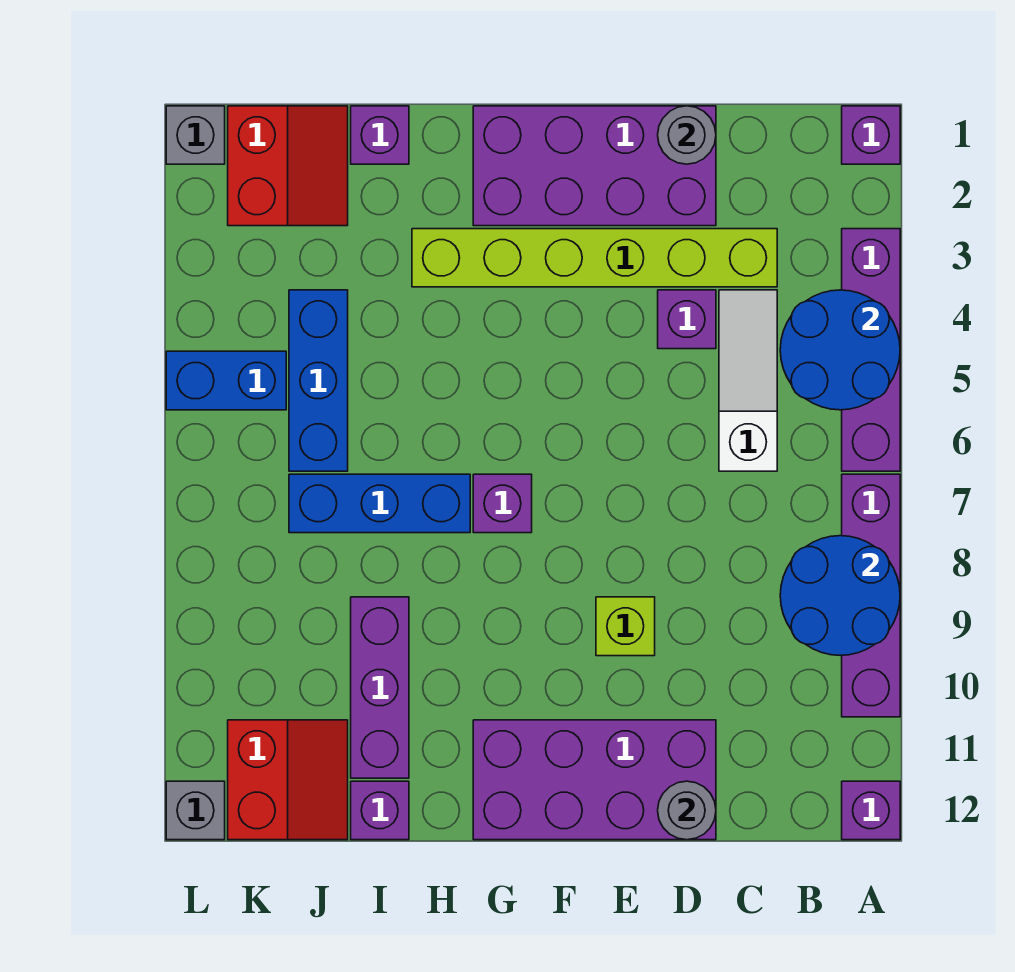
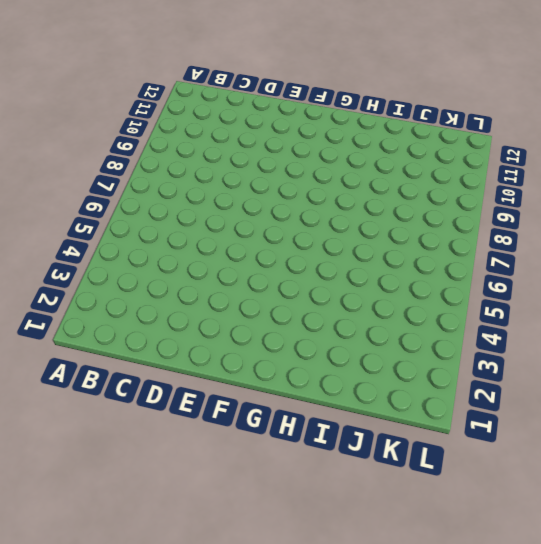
none -> purple brick A1 level 1
none -> purple brick A3:A6 level 1
none -> purple brick A7:A10 level 1

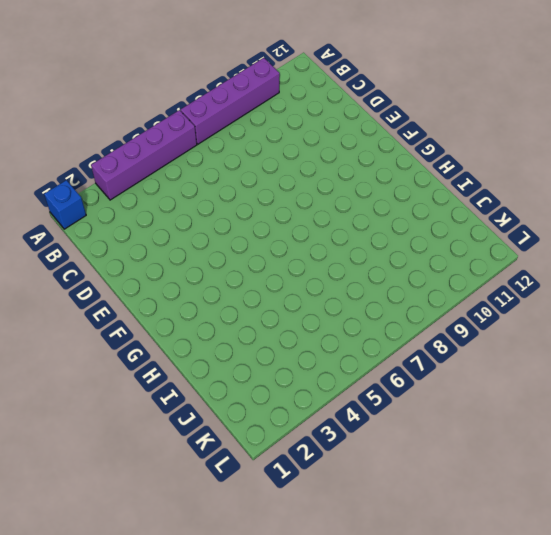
blue brick A1 level 1 -> purple brick A1 level 1
none -> purple brick A12 level 1
none -> lime brick C3:H3 level 1
none -> white slope C4:C6 level 1 top 6

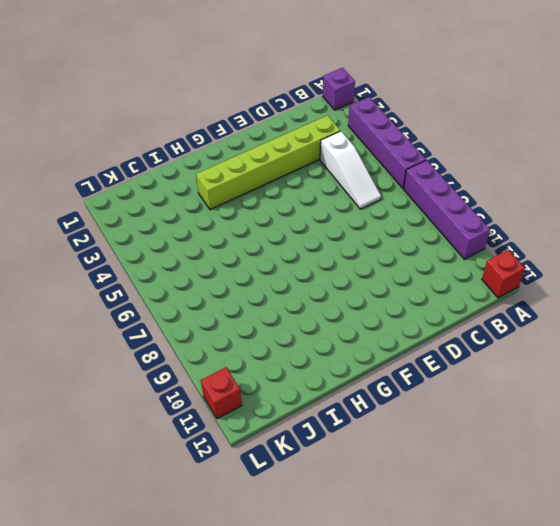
red brick A12 level 1 -> purple brick A12 level 1
white slope C4:C6 level 1 top 4 -> white slope C4:C6 level 1 top 6
red brick L11 level 1 -> none
none -> purple brick D1:G2 level 1
none -> purple brick D4 level 1
none -> purple brick D11:G12 level 1

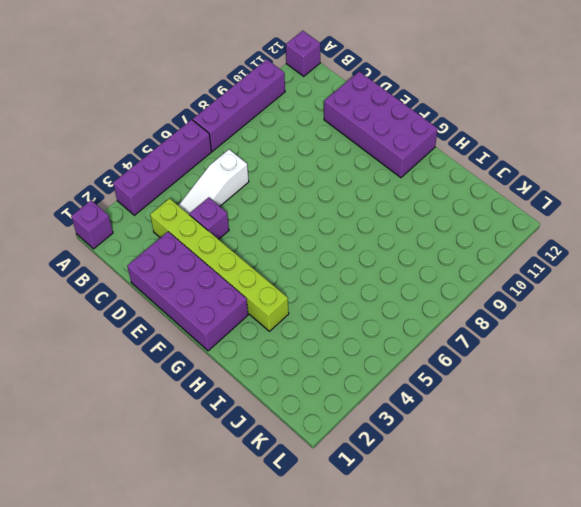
none -> lime brick E9 level 1
none -> purple brick G7 level 1
none -> blue brick H7:J7 level 1

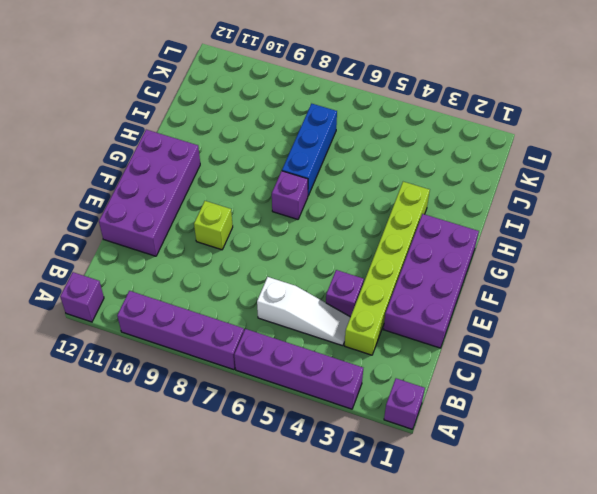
none -> purple brick I1 level 1
none -> purple brick I9:I11 level 1
none -> purple brick I12 level 1

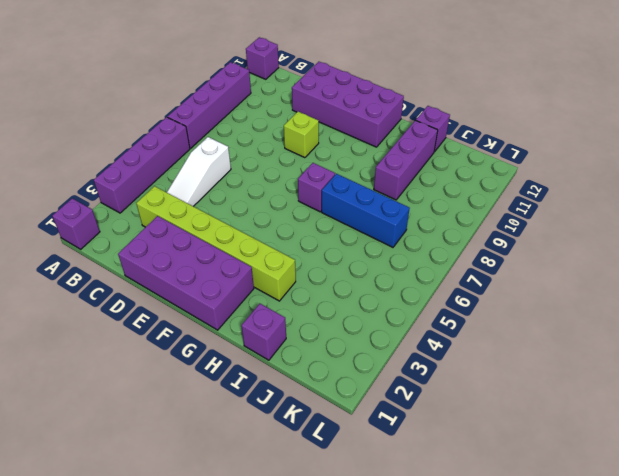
none -> purple brick D4 level 1
none -> red slope J1:K2 level 1 top K
none -> blue brick J4:J6 level 1

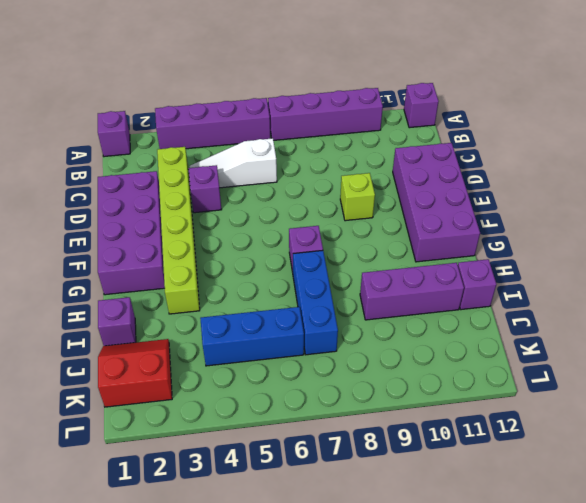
none -> red slope J11:K12 level 1 top K
none -> blue brick K5:L5 level 1
none -> grey brick L1 level 1

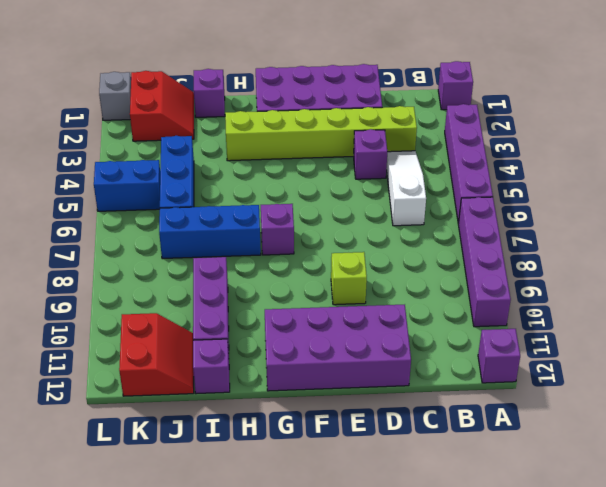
none -> grey brick L12 level 1
none -> blue round brick A4:B5 level 2
none -> blue round brick A8:B9 level 2

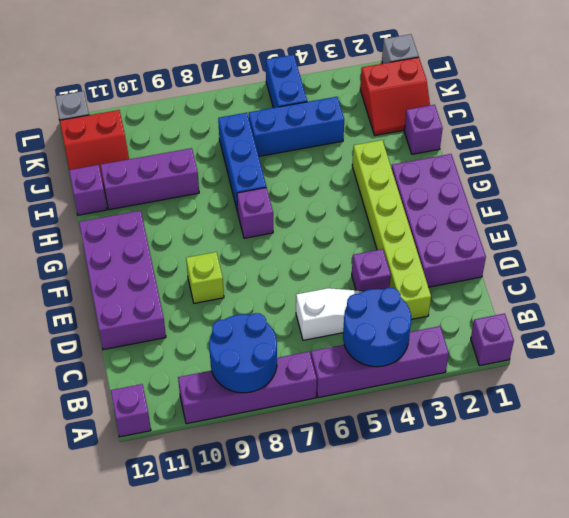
none -> grey round brick D1 level 2
none -> grey round brick D12 level 2

